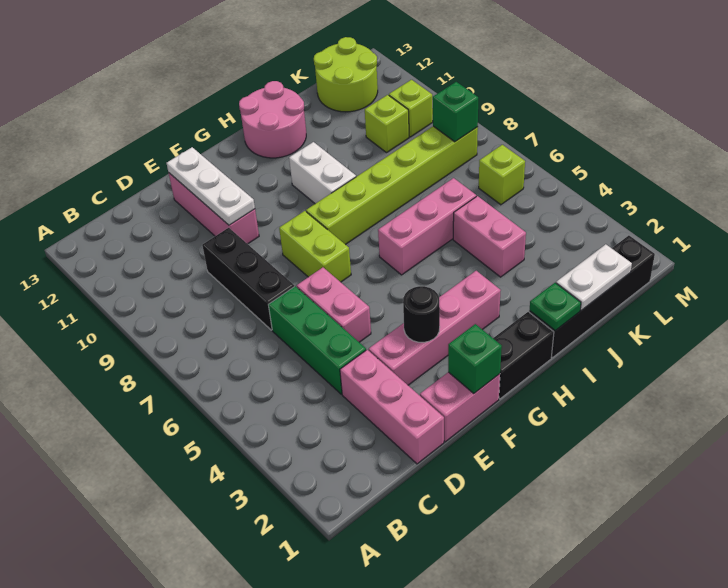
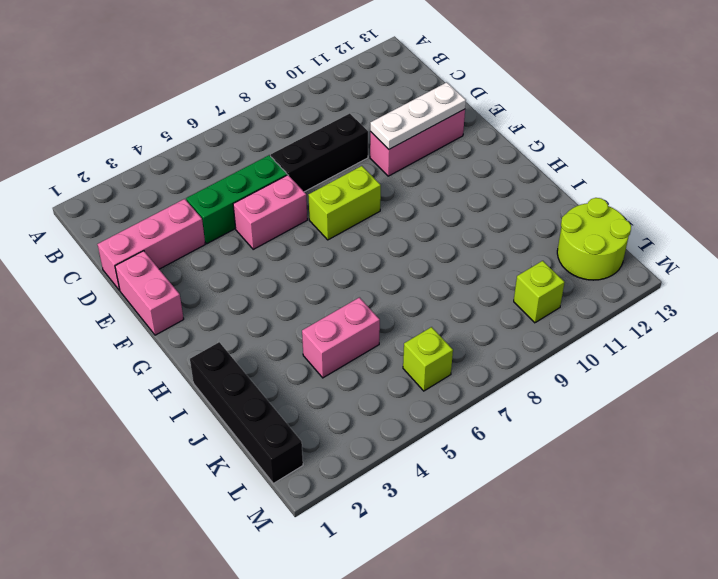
none -> pink brick E3:H3 level 1
none -> black brick G1:H1 level 1
none -> lime brick G8:L8 level 1

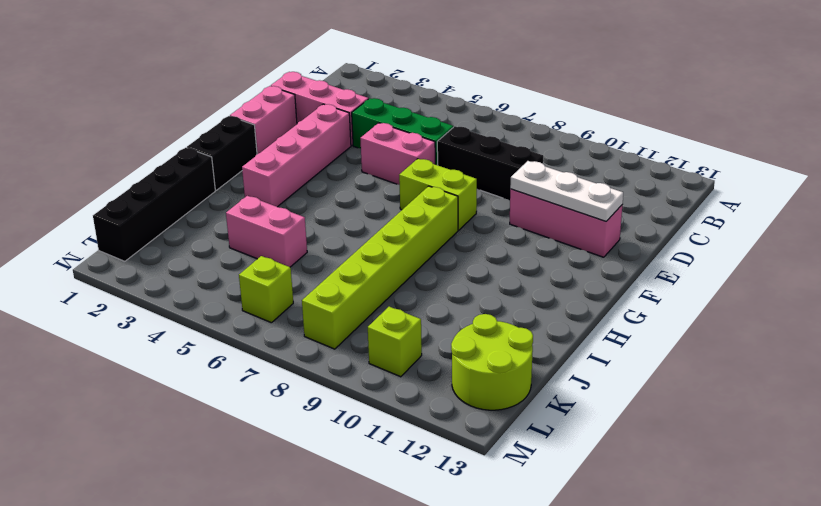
none -> pink brick H6:J6 level 1
none -> white brick H9:H10 level 1
none -> pink round brick H12:I13 level 1

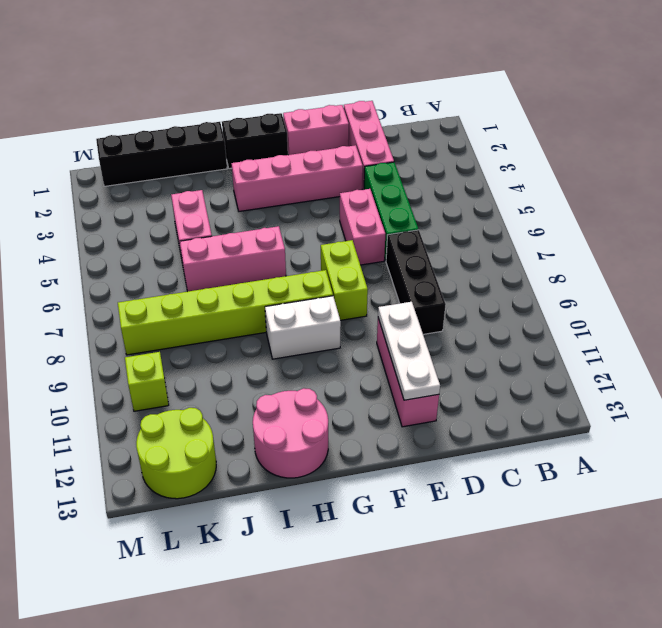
white brick G9:H9 level 1 -> white brick H9:H10 level 1
none -> lime brick K10 level 1
none -> lime brick L6 level 1
none -> green brick F1 level 2

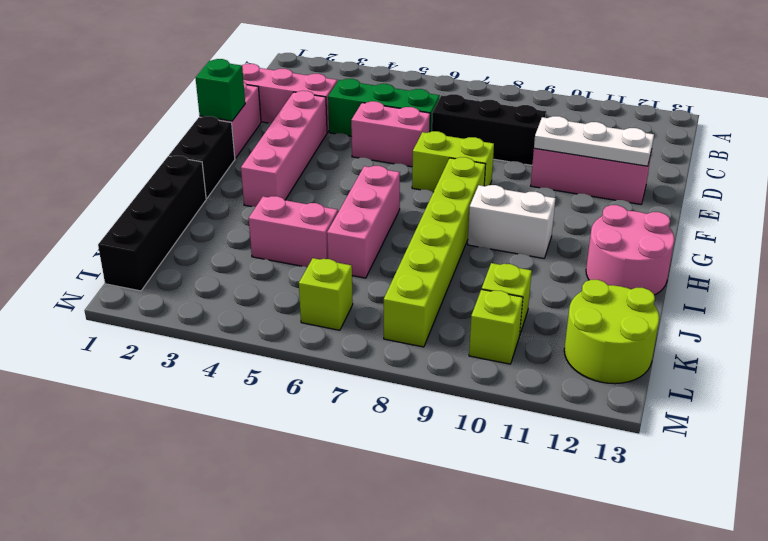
none -> black round brick F3 level 2
none -> green plate I1 level 2
none -> white plate J1:K1 level 2

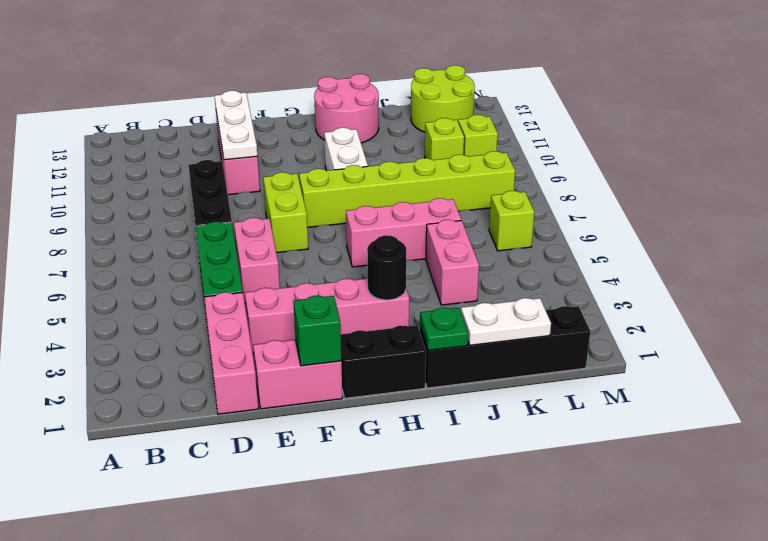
black round brick H3 level 2 -> black round brick F3 level 2
none -> green brick L8 level 2

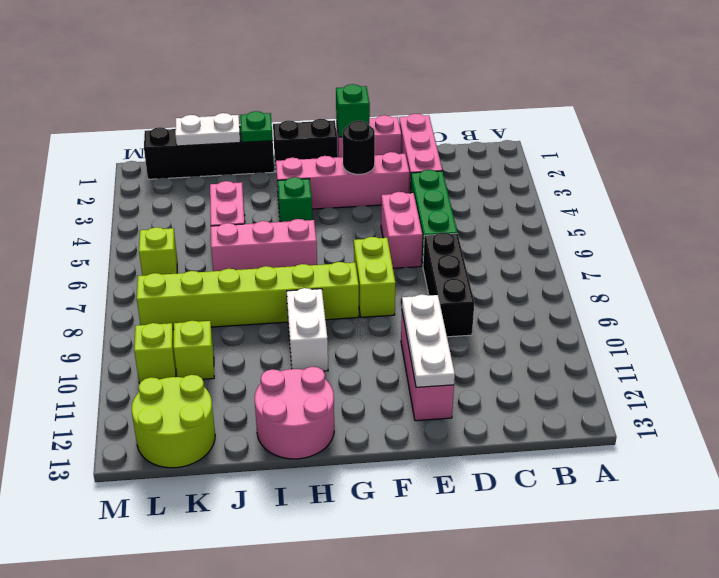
green brick H4 level 1 -> green brick L8 level 2

